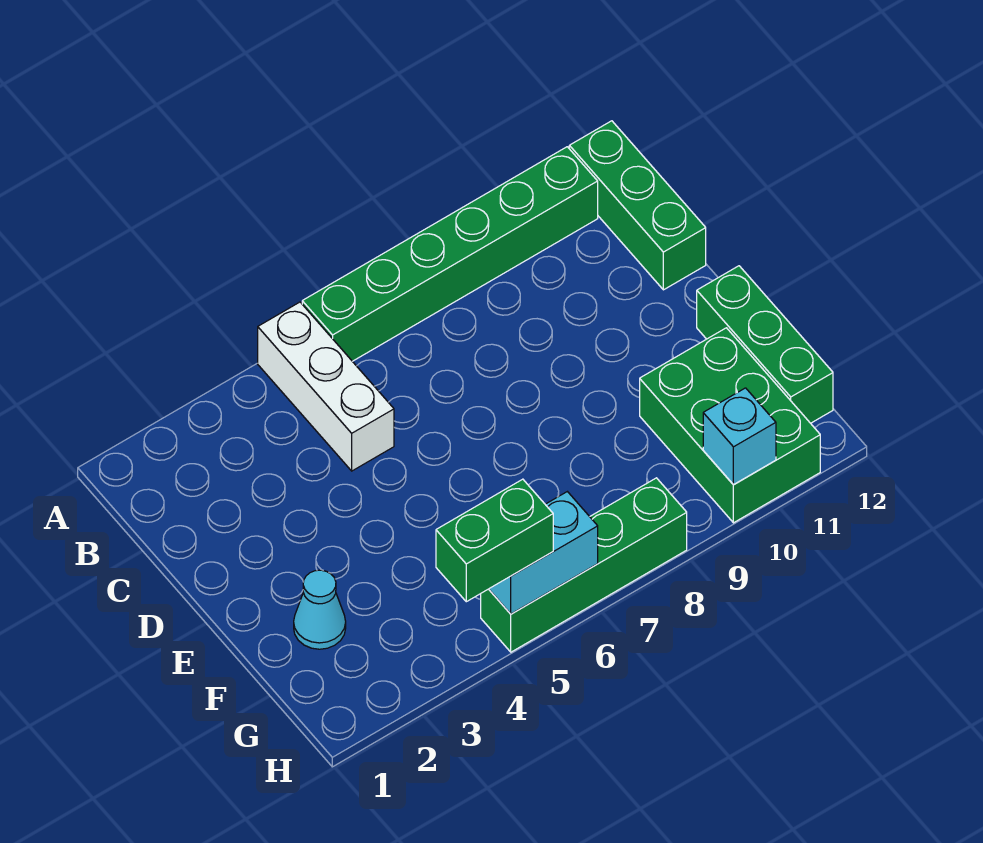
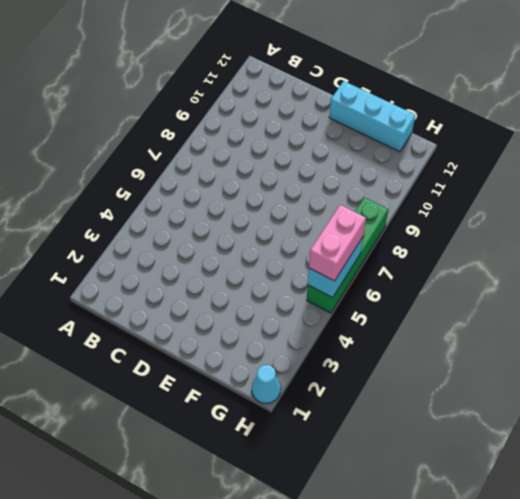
cyan brick E12:G12 level 1 -> green brick E12:G12 level 1
cyan cone H1 level 1 -> cyan cone F2 level 1
pink brick H5:H6 level 3 -> green brick H4:H5 level 3
none -> white brick A5:C5 level 1
none -> green brick A6:A11 level 1

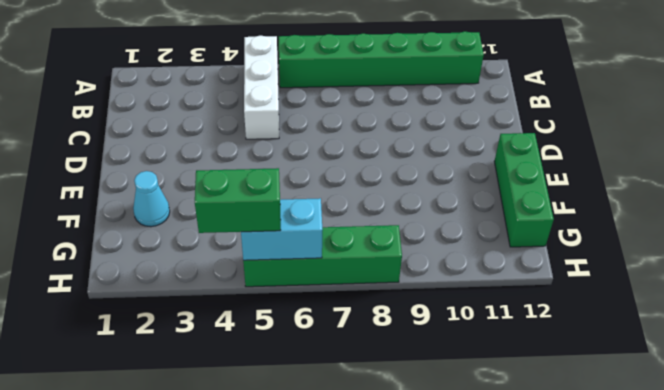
none -> green brick A12:C12 level 1
none -> green brick F10:H11 level 1

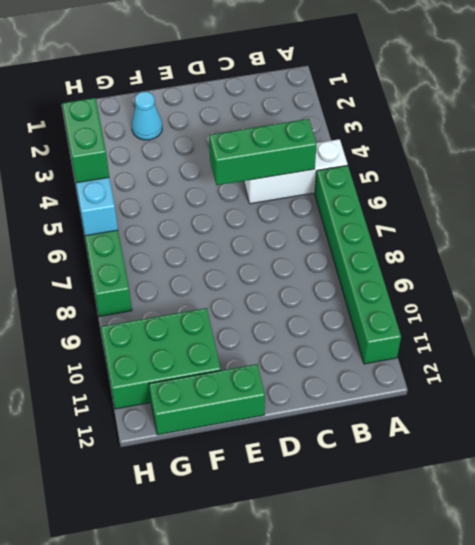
green brick B5:D5 level 2 -> green brick A12:C12 level 1
none -> cyan brick H10 level 2

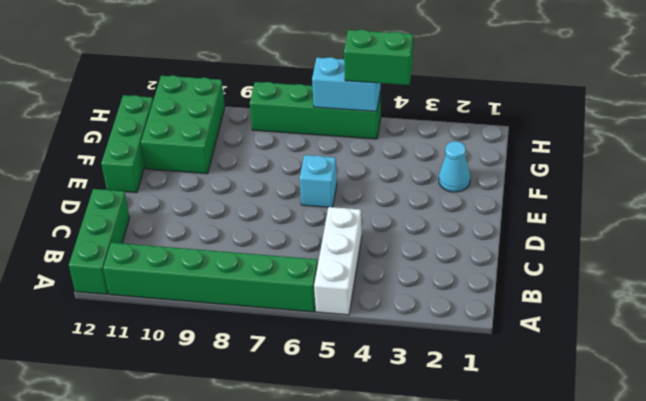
cyan brick E6 level 1 -> cyan brick H10 level 2

